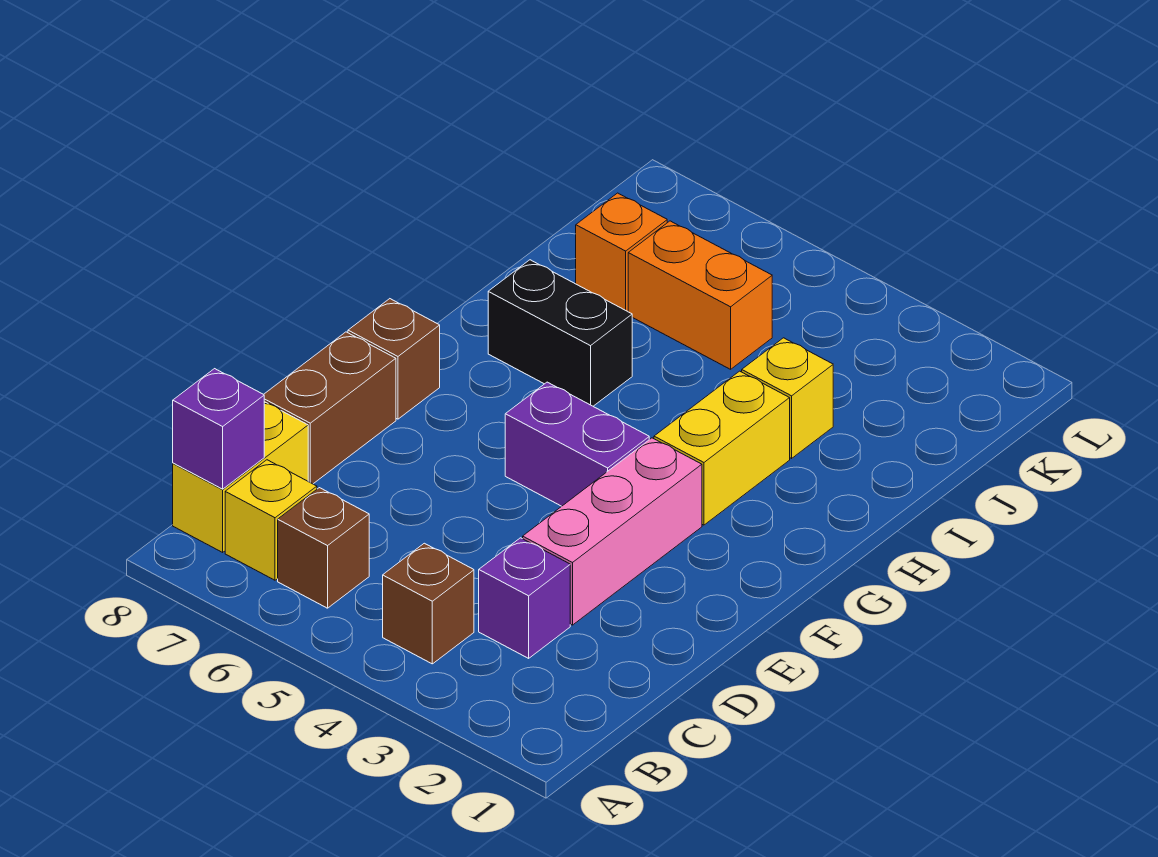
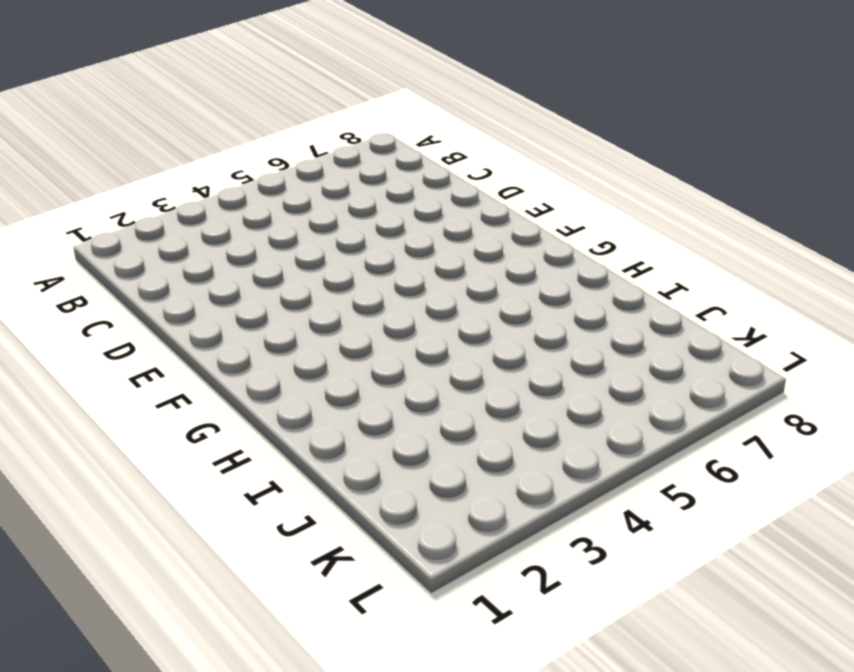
none -> brown brick B4 level 1
none -> brown brick B6 level 1
none -> yellow brick B7 level 1

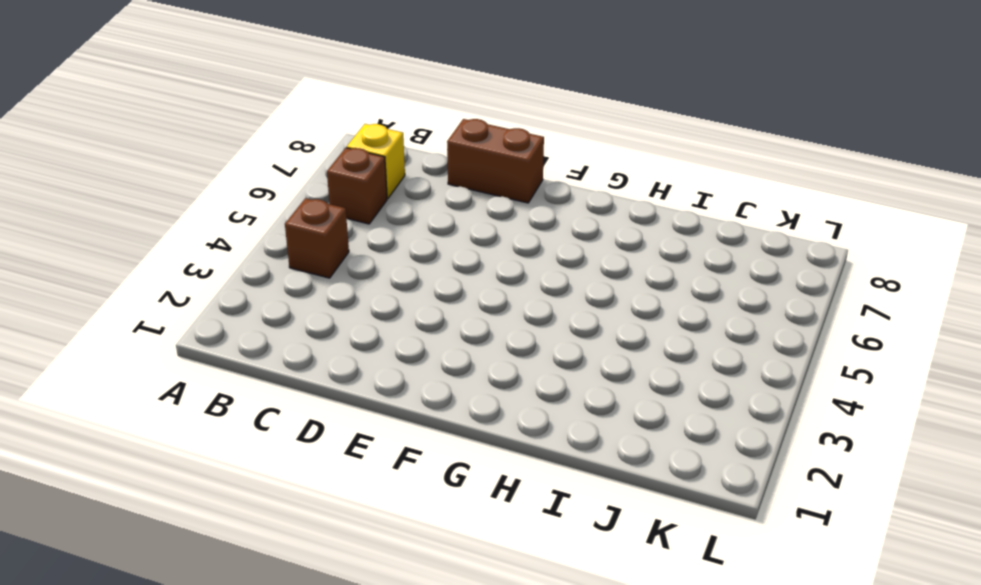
none -> yellow brick B8:C8 level 1
none -> purple brick C3 level 1
none -> pink brick D3:F3 level 1

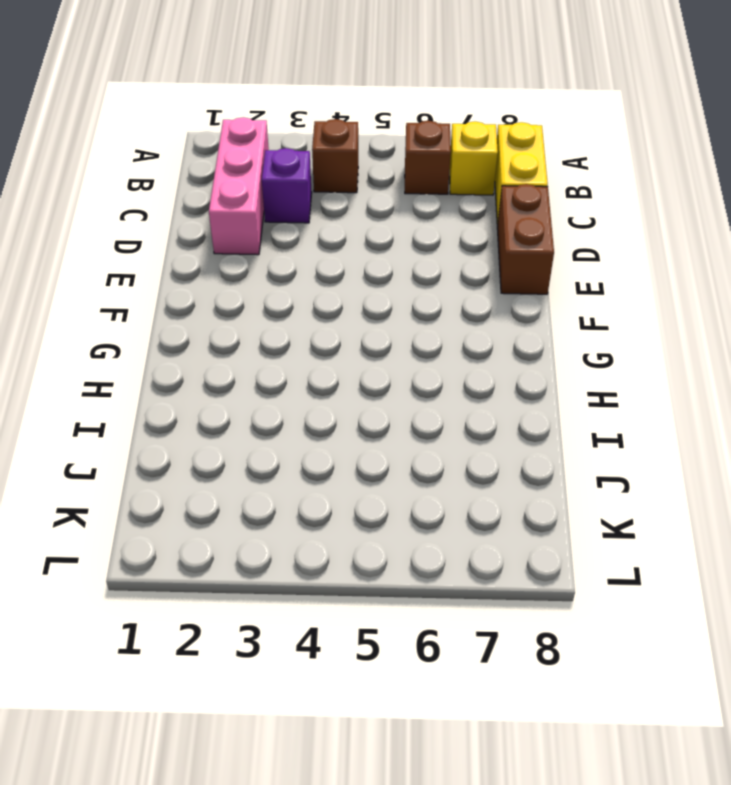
pink brick B2:D2 level 1 -> pink brick D3:F3 level 1
none -> purple brick F4:F5 level 1
none -> brown brick F8 level 1
none -> yellow brick G3:H3 level 1

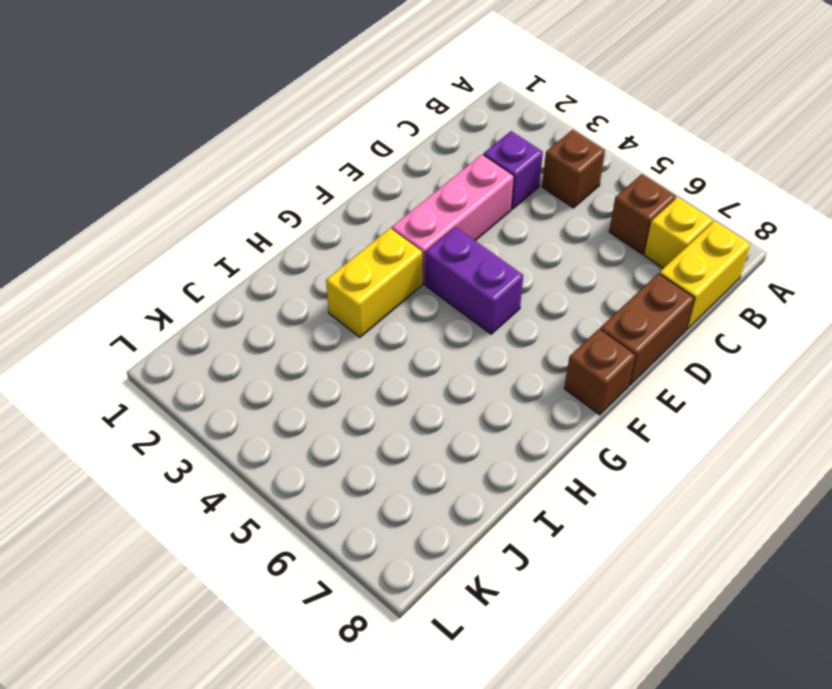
none -> black brick H6:H7 level 1
none -> yellow brick I3 level 1
none -> orange brick J5:J6 level 1

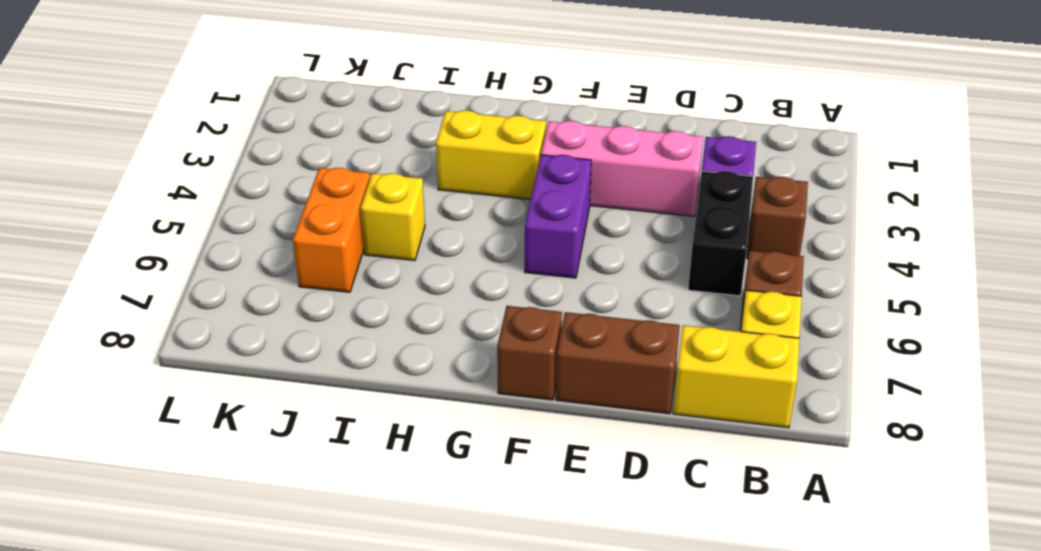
black brick C4:C5 level 1 -> black brick H6:H7 level 1
yellow brick I5 level 1 -> yellow brick I3 level 1
none -> orange brick J7 level 1
none -> purple brick B8 level 2

